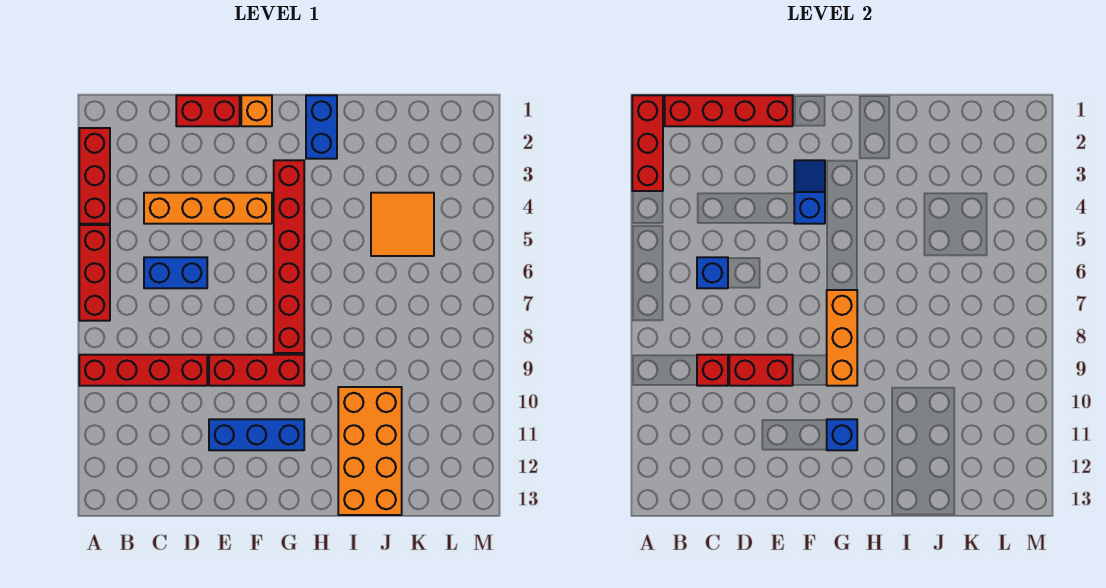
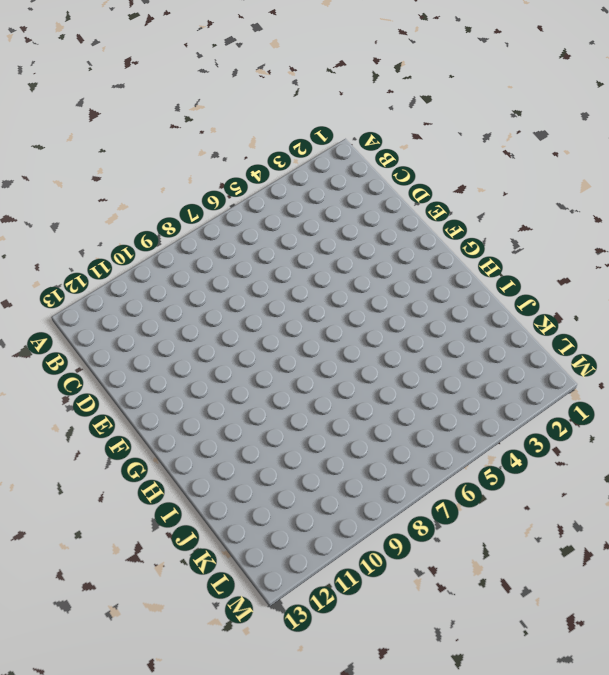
none -> red brick A2:A4 level 1
none -> red brick A5:A7 level 1
none -> red brick A9:D9 level 1

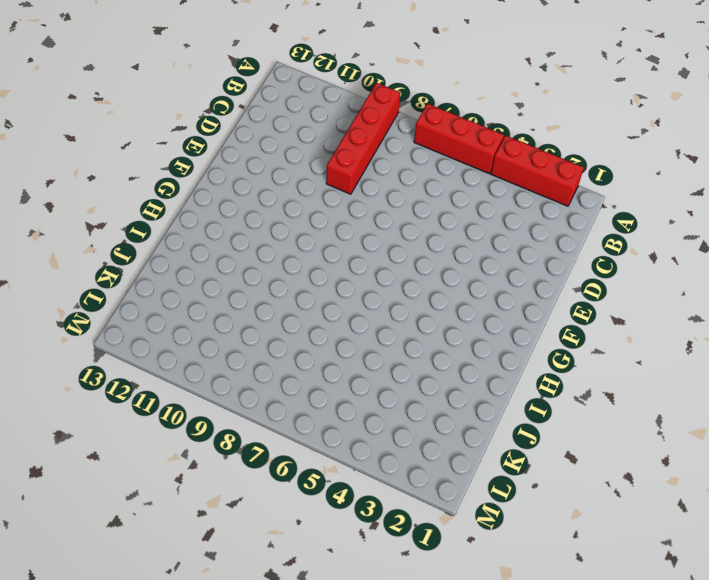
none -> orange brick C4:F4 level 1
none -> blue brick C6:D6 level 1
none -> red brick D1:E1 level 1

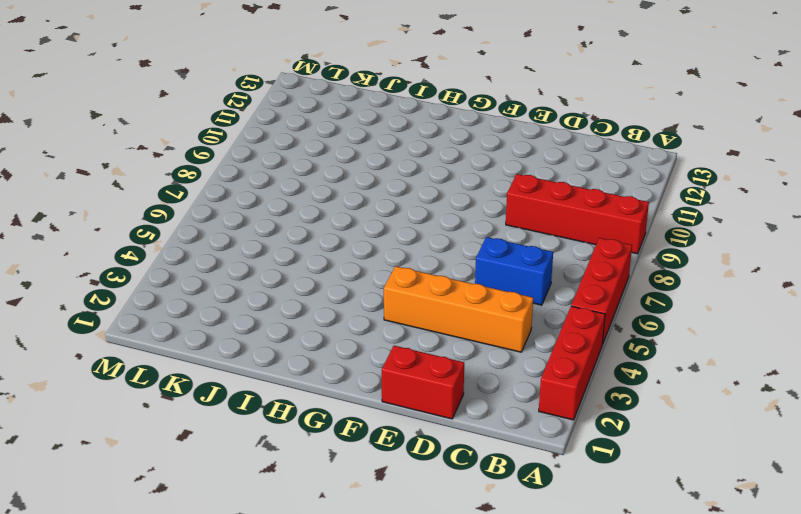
none -> red brick E9:G9 level 1
none -> blue brick E11:G11 level 1
none -> orange brick F1 level 1

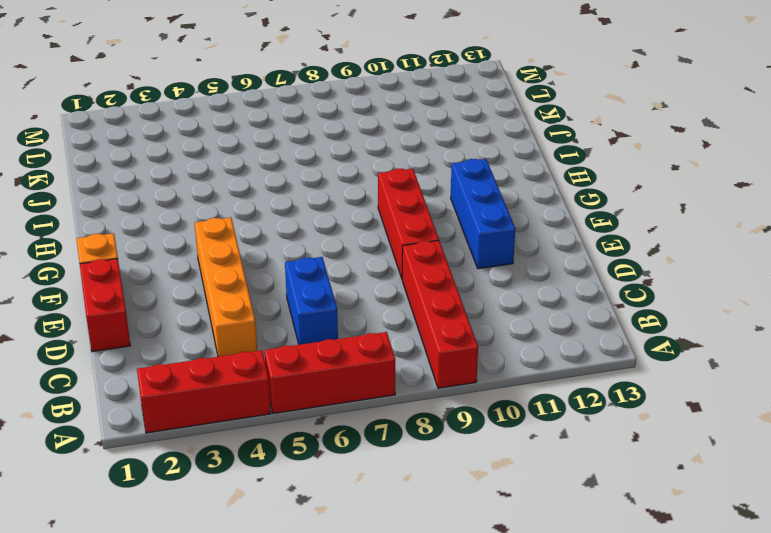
none -> red brick G3:G8 level 1
none -> blue brick H1:H2 level 1
none -> orange brick I10:J13 level 1

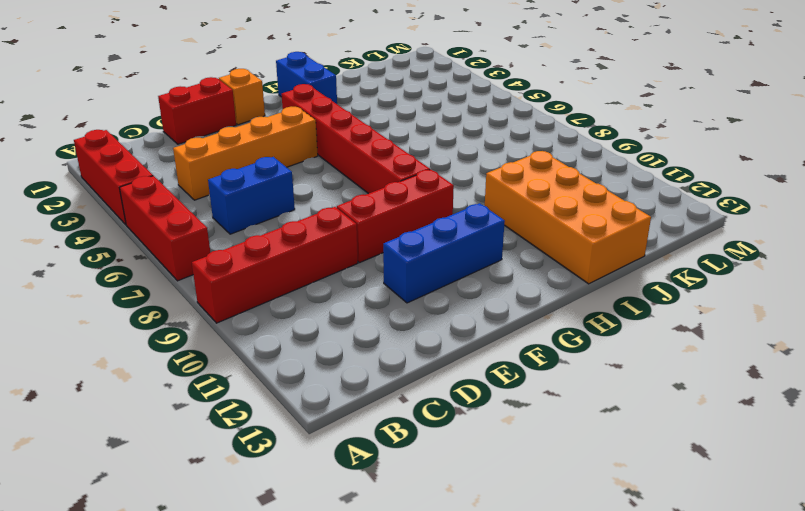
none -> orange tile J4:K5 level 1
none -> red brick A1:A3 level 2
none -> red brick B1:E1 level 2

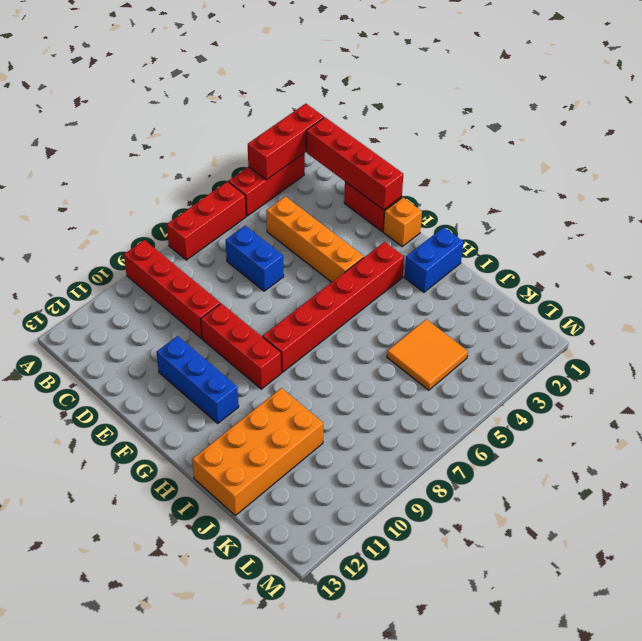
none -> blue brick C6 level 2
none -> red brick C9 level 2
none -> red brick D9:E9 level 2

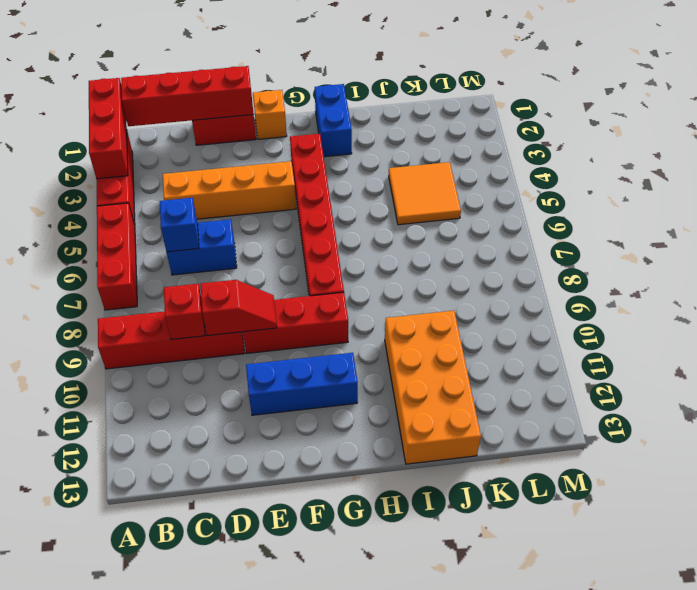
red slope D9:E9 level 2 top D -> red brick D9:E9 level 2
none -> blue slope F3:F4 level 2 top 4
none -> orange brick G7:G9 level 2
none -> blue brick G11 level 2

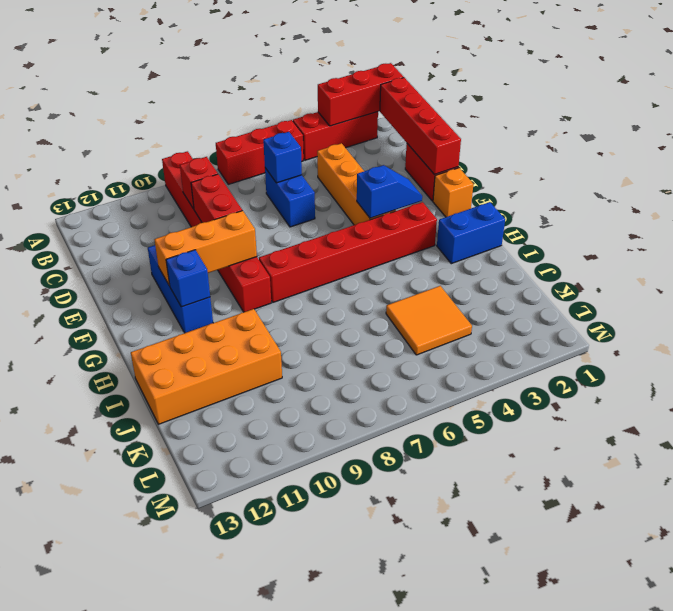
orange brick F9:F11 level 2 -> orange brick G7:G9 level 2

